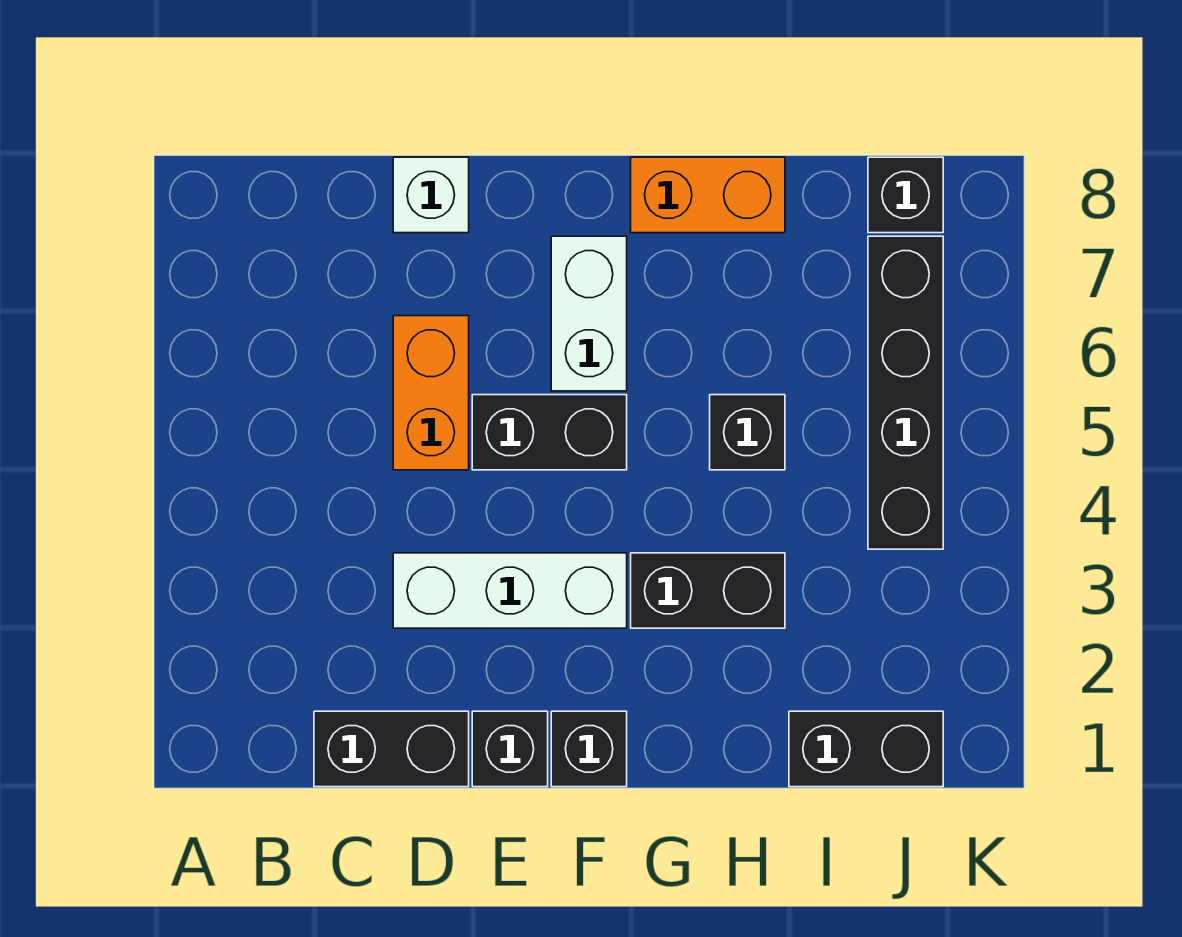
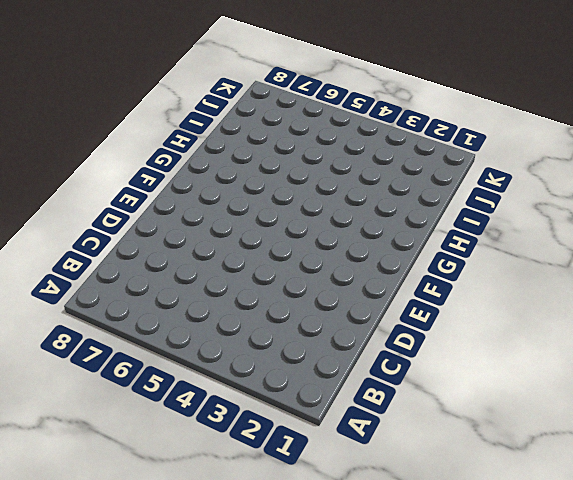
none -> black brick C1:D1 level 1
none -> white brick D3:F3 level 1
none -> orange brick D5:D6 level 1

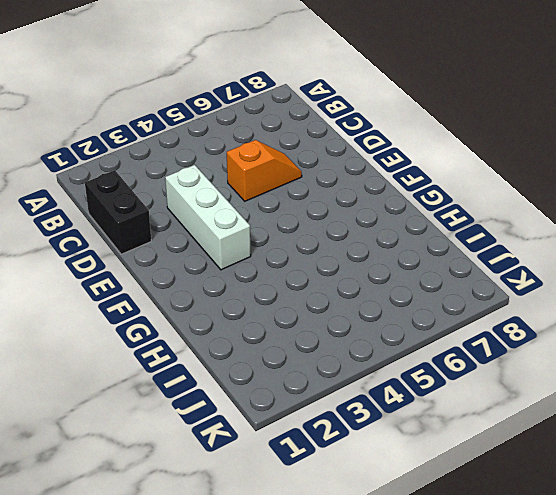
orange slope D5:D6 level 1 top 5 -> orange brick D5:D6 level 1
none -> white brick D8 level 1
none -> black brick E1 level 1
none -> black brick E5:F5 level 1

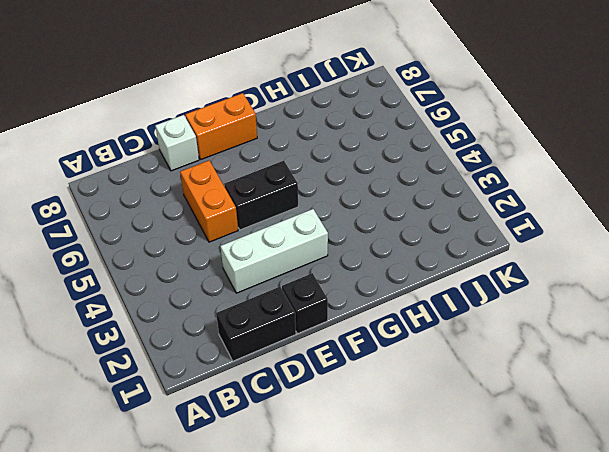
orange brick E8:F8 level 1 -> orange brick G8:H8 level 1
none -> black brick F1 level 1
none -> white brick F6:F7 level 1
none -> black brick G3:H3 level 1

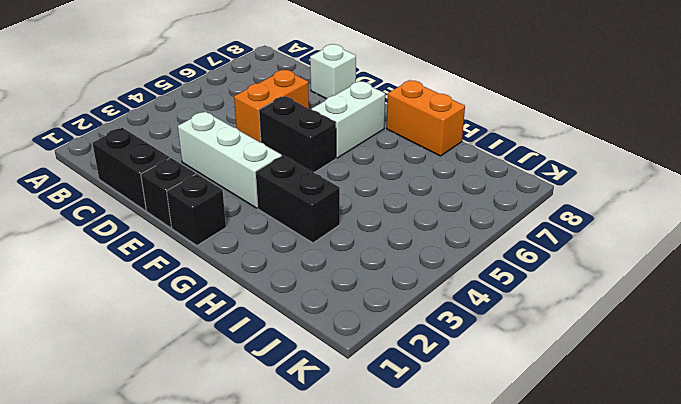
none -> black brick H5 level 1
none -> black brick I1:J1 level 1
none -> black brick J4:J7 level 1

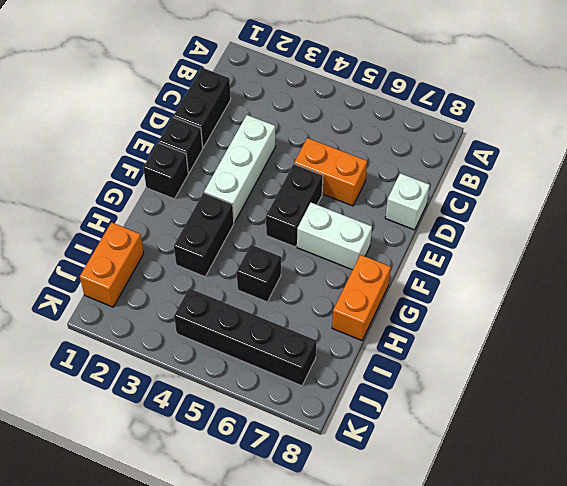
orange brick I1:J1 level 1 -> black brick I1:J1 level 1
none -> black brick J8 level 1

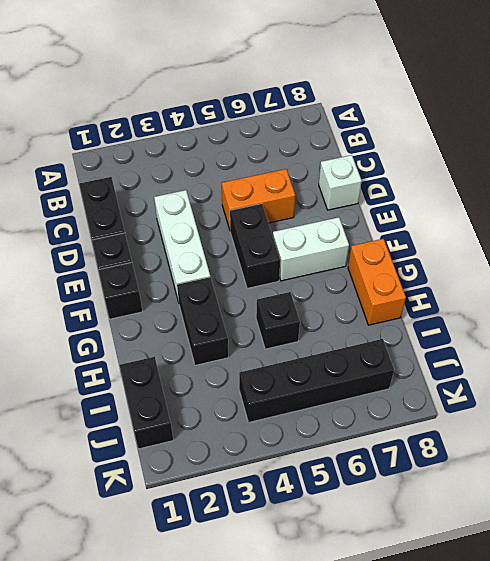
none -> black brick J8 level 1

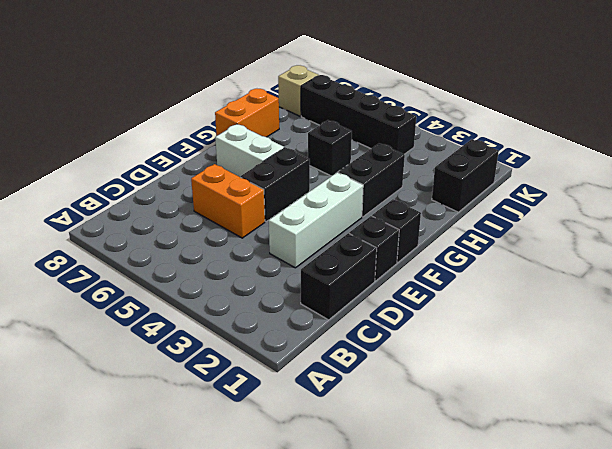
tan brick J8 level 1 -> black brick J8 level 1
none -> white brick D8 level 1

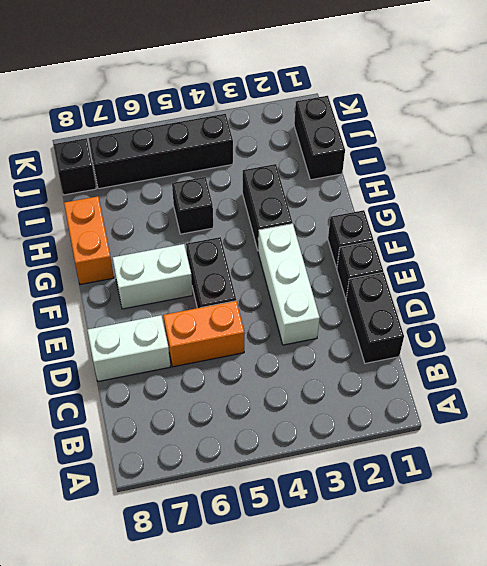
white brick D7:D8 level 1 -> white brick D8 level 1

